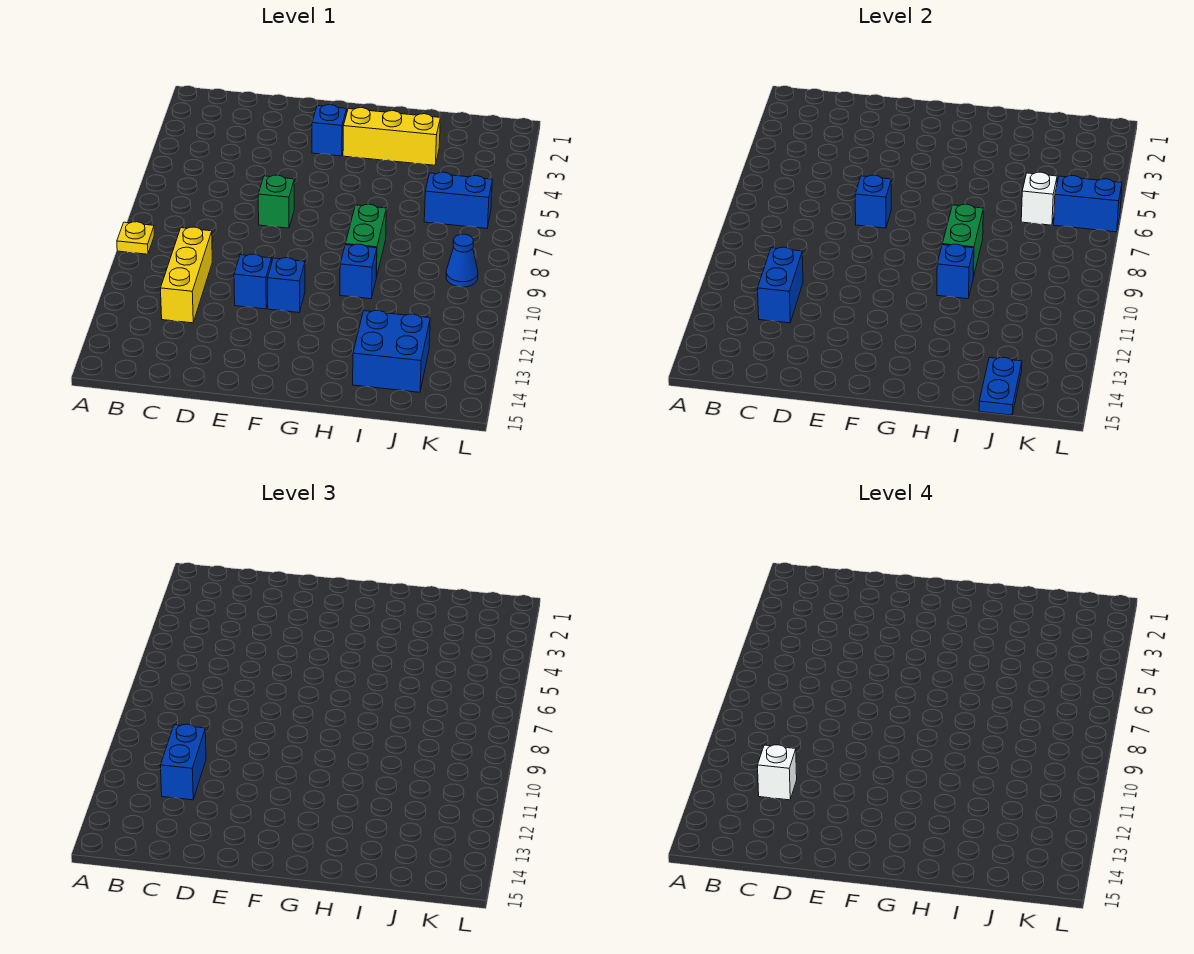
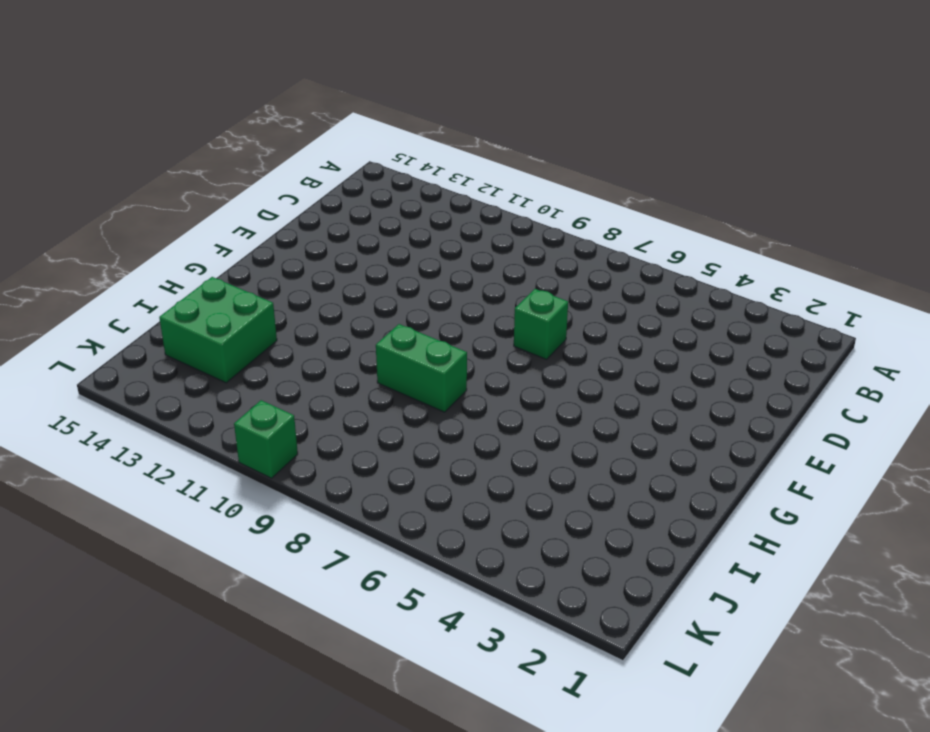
green brick I13:J14 level 1 -> blue brick I13:J14 level 1
green brick L10 level 1 -> none
none -> yellow plate A9 level 1
none -> yellow brick C10:C12 level 1
none -> blue brick E11 level 1

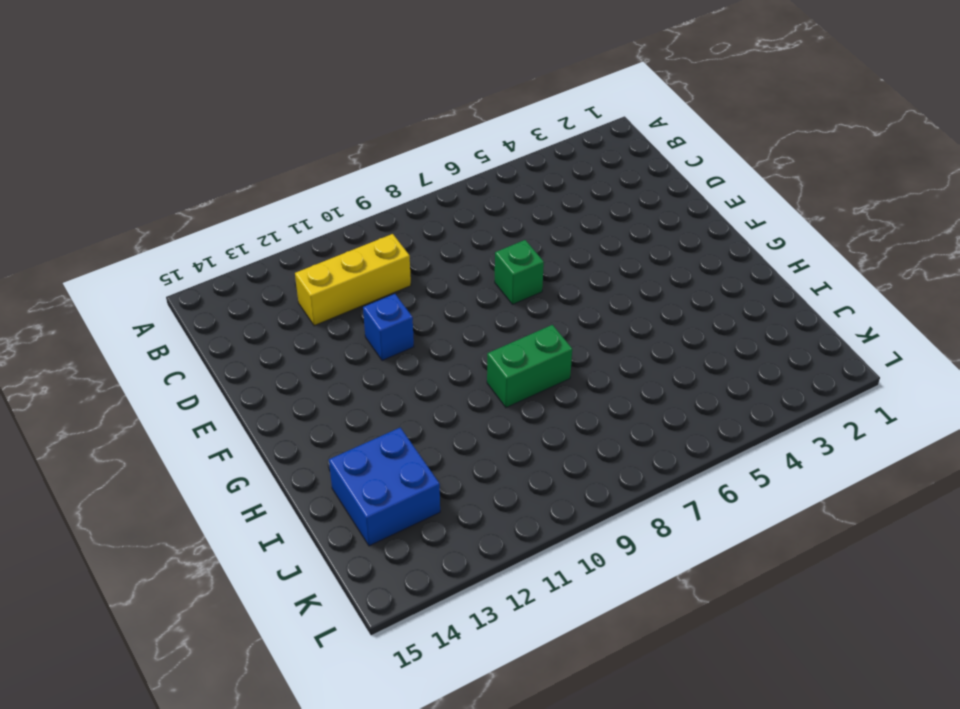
none -> yellow plate A9 level 1
none -> blue brick F3 level 1
none -> blue brick F11 level 1

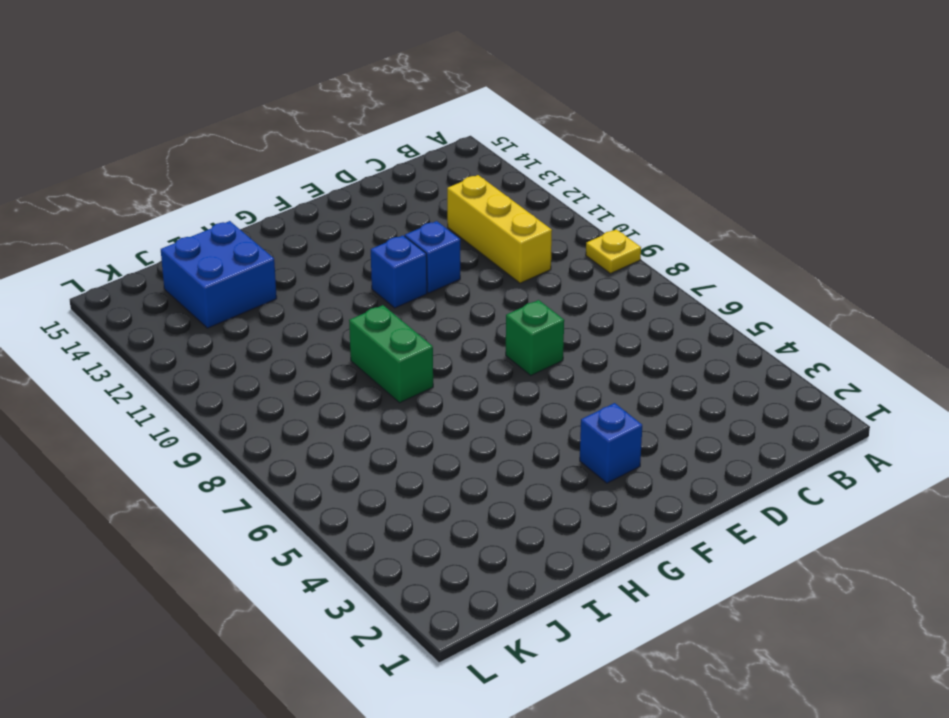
none -> yellow brick G3:I3 level 1
none -> blue brick H10 level 1
none -> blue brick J6:K6 level 1

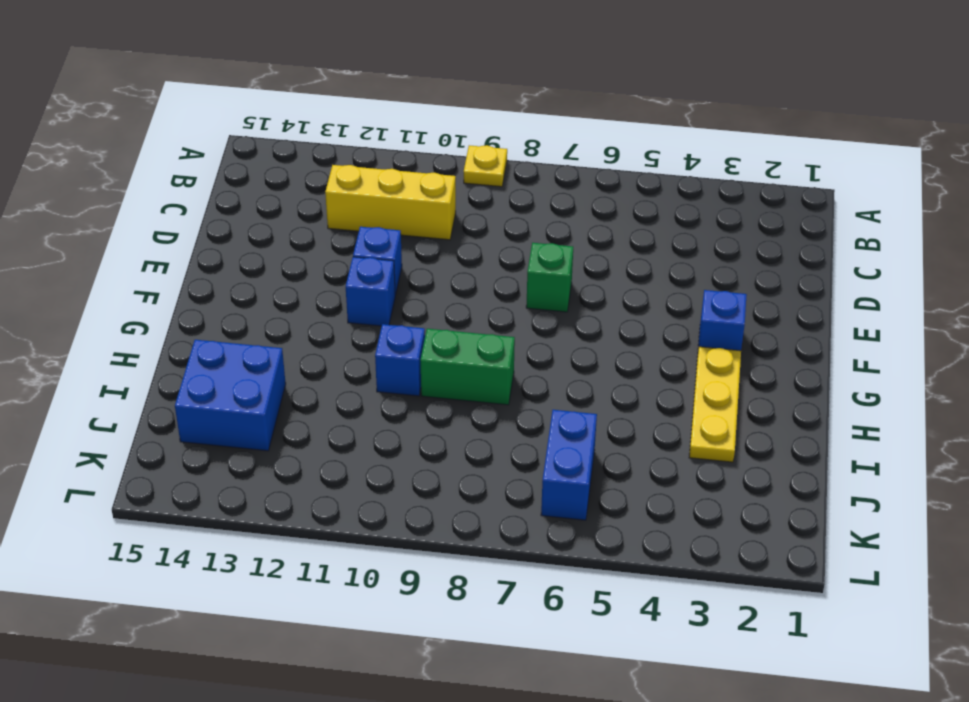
yellow plate G3:I3 level 1 -> yellow brick G3:I3 level 1
none -> blue cone K9 level 1
none -> blue brick C11:C12 level 2
none -> blue brick E7 level 2

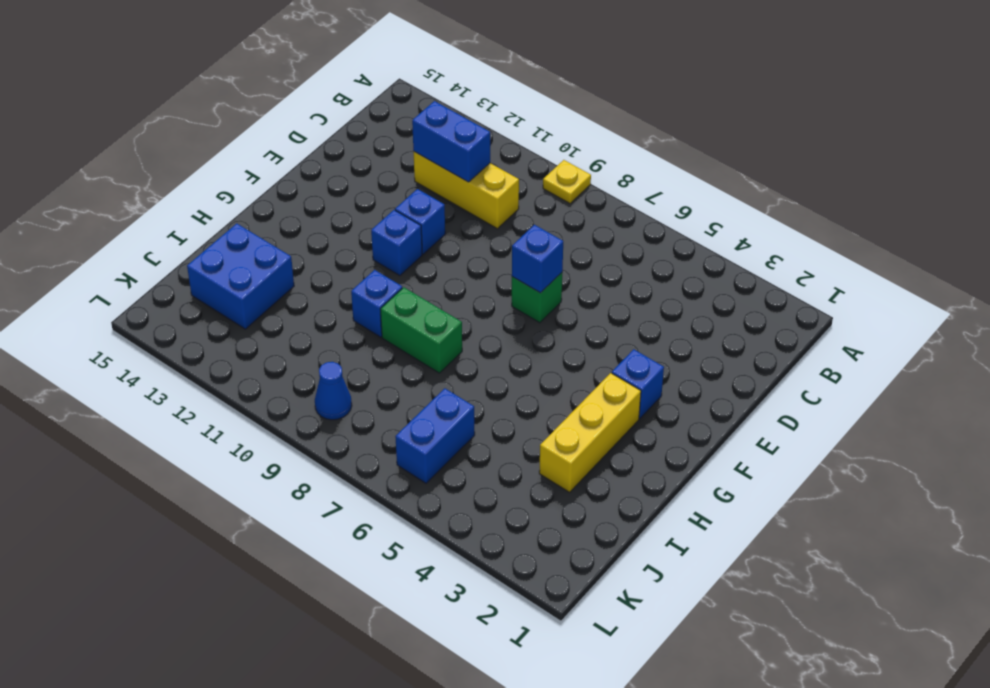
none -> green brick H8:H9 level 2
none -> blue brick H10 level 2
none -> white brick J6 level 2

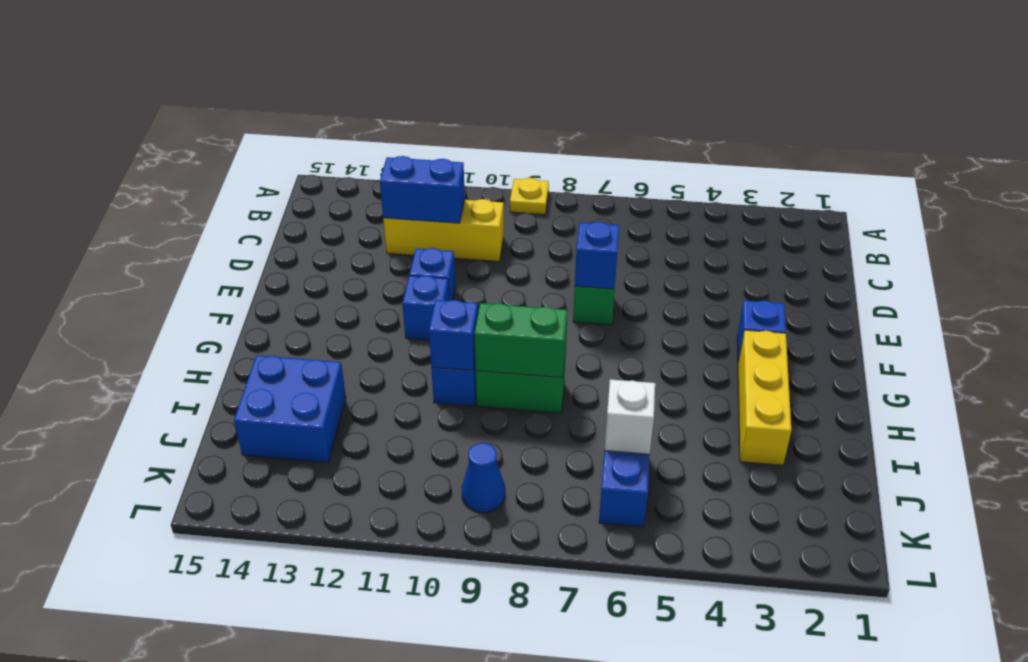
none -> blue plate J14:J15 level 2
none -> blue brick K6:L6 level 2
none -> blue brick C11:C12 level 3

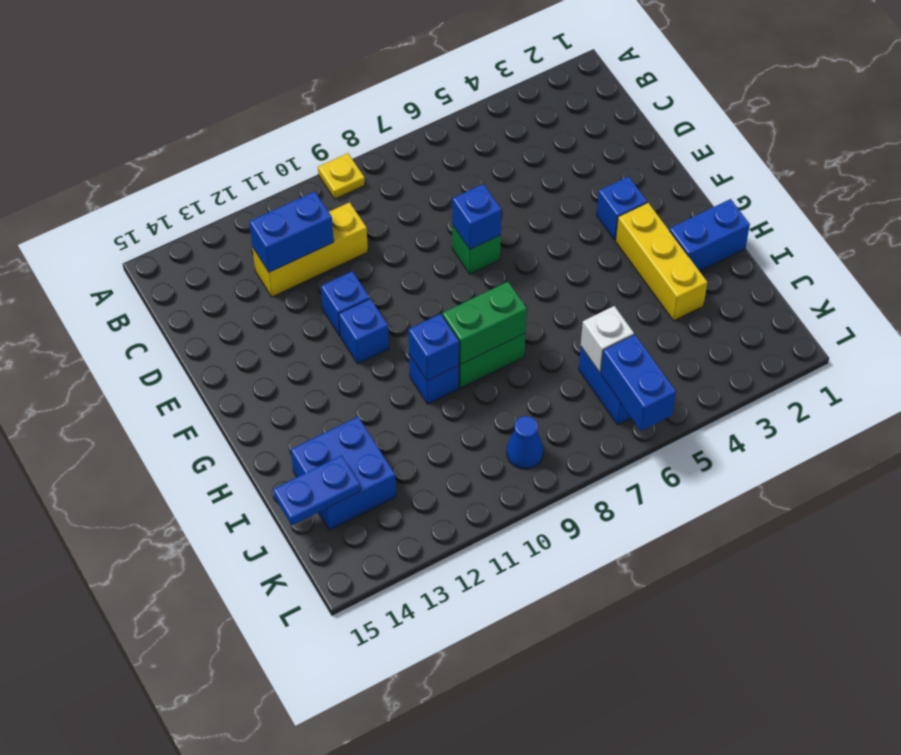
blue brick H1:H2 level 1 -> blue brick C11:C12 level 3
none -> white brick C12 level 4

